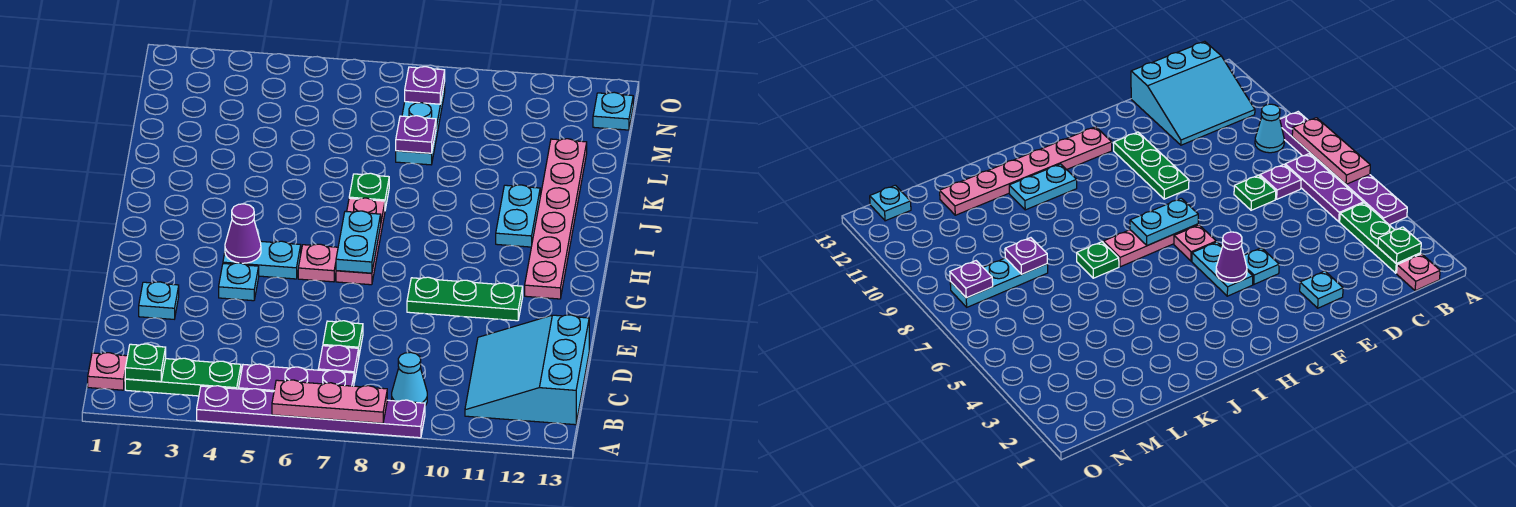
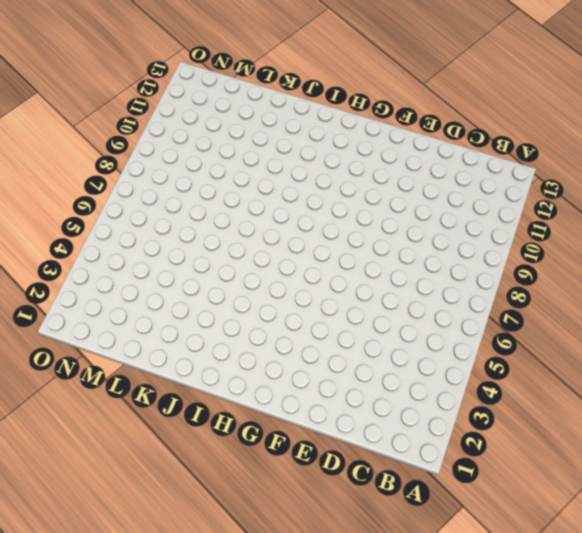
none -> purple plate A4:A9 level 1
none -> pink plate B1 level 1
none -> green plate B2:B4 level 1

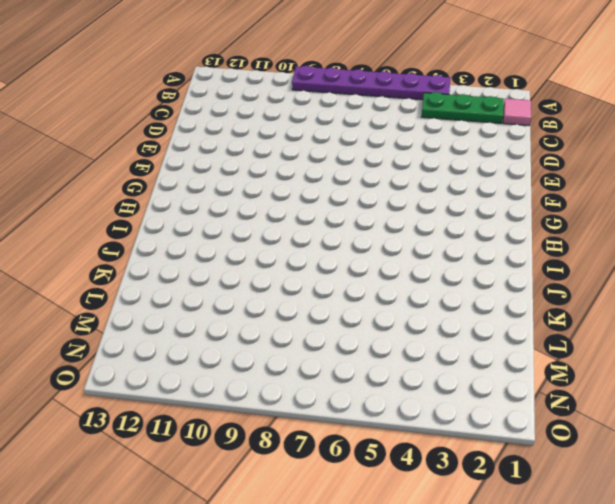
pink tile B1 level 1 -> pink plate B1 level 1
none -> purple plate B5:B7 level 1
none -> cyan cone B9 level 1
none -> cyan slope B11:D13 level 1 top 13

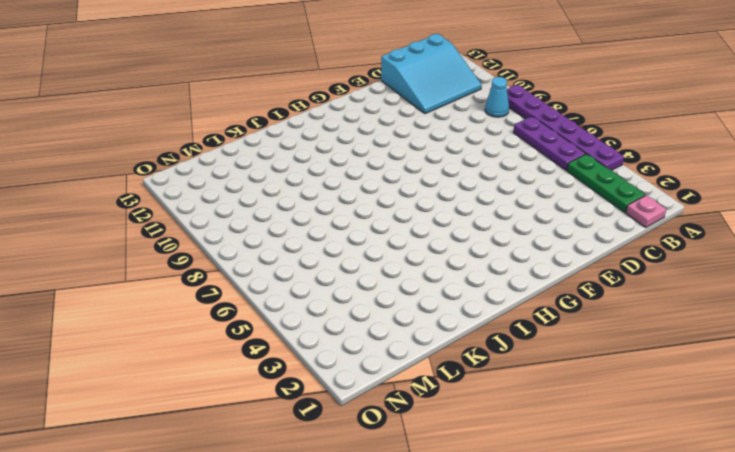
none -> purple plate C7 level 1
none -> green plate D7 level 1
none -> cyan plate E2 level 1

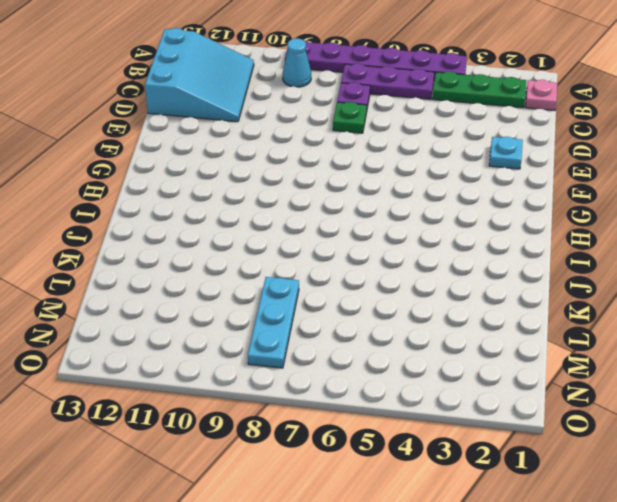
none -> cyan plate F4 level 1
none -> green plate F9:F11 level 1
none -> cyan plate G4:G5 level 1

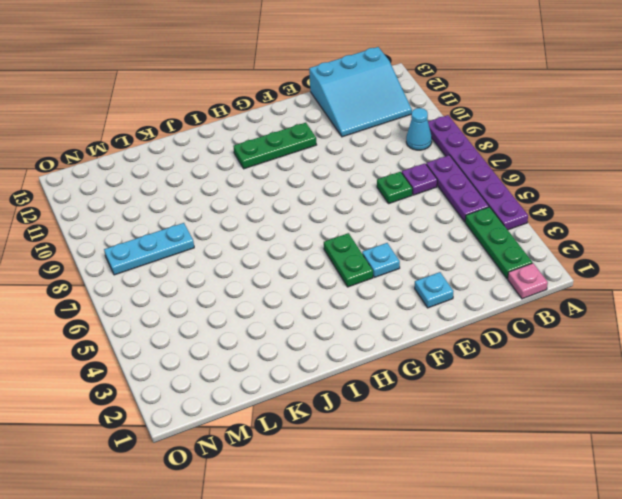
green plate F11:H11 level 1 -> green plate F9:F11 level 1
green plate G4:G5 level 1 -> cyan plate G4:G5 level 1
none -> pink plate G6 level 1
none -> pink plate G7:I7 level 1
none -> pink plate G12:L12 level 1

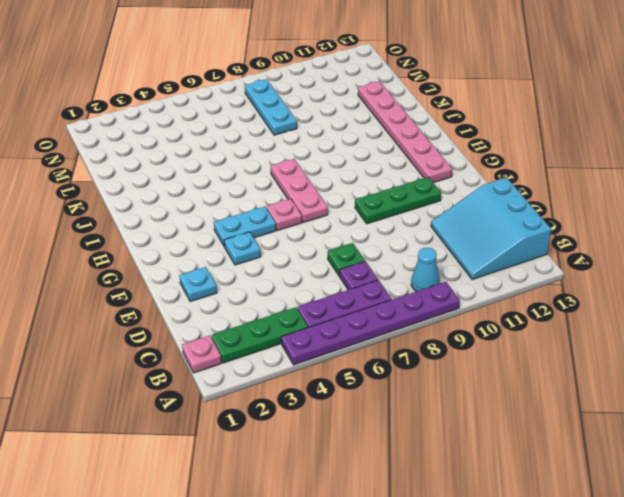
none -> cyan plate I11:J11 level 1
none -> green plate J7 level 1
none -> cyan plate N13 level 1

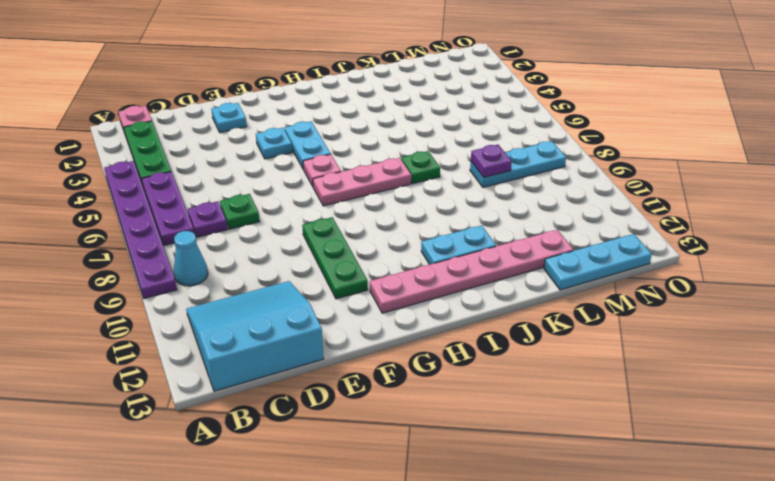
cyan plate L13:N13 level 1 -> cyan plate N13 level 1
none -> pink plate A6:A8 level 2
none -> green plate B2 level 2
none -> purple cone G4 level 2

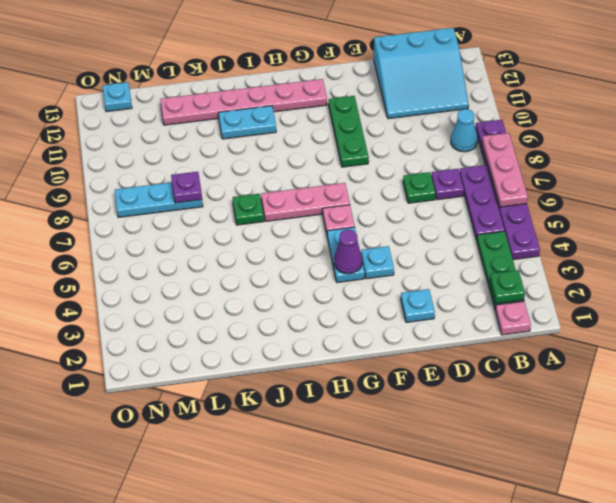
none -> cyan plate G7:H7 level 2
none -> purple plate N8 level 2

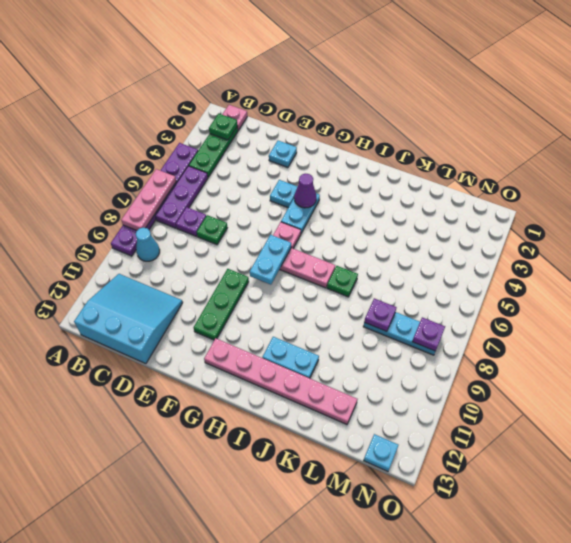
cyan plate G7:G8 level 2 -> cyan plate G7:H7 level 2

